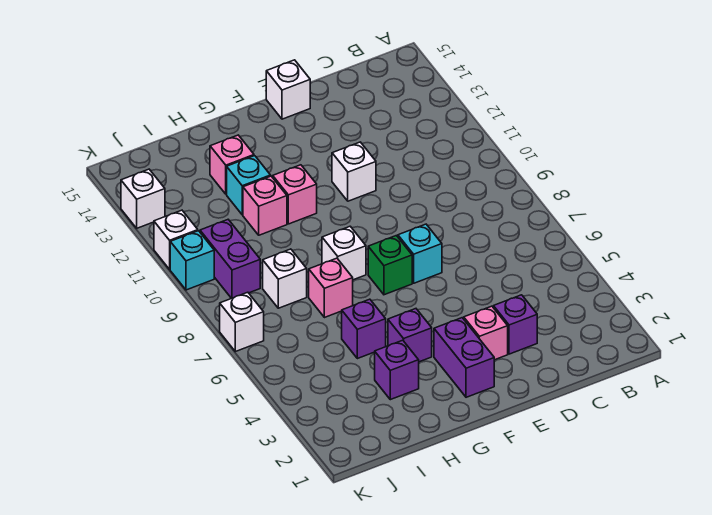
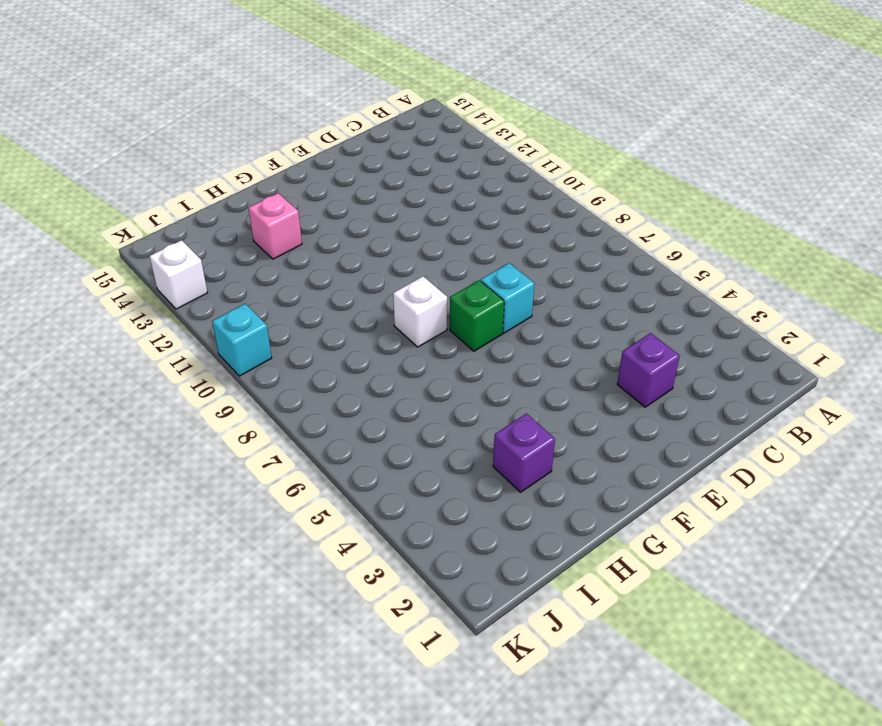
none -> pink brick E3 level 1
none -> white brick E11 level 1
none -> white brick E15 level 1

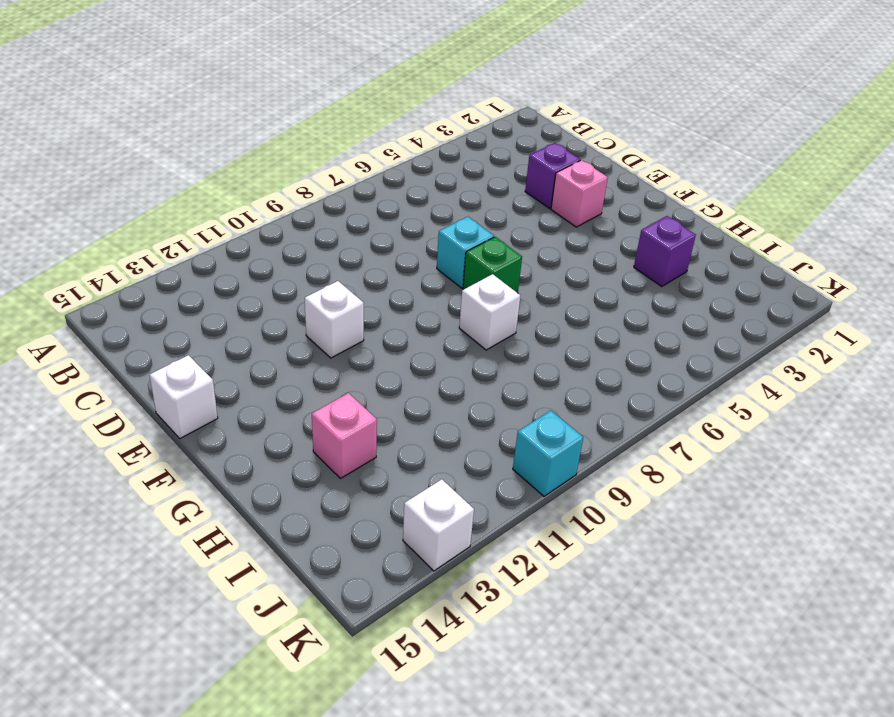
none -> purple brick F2:F3 level 1
none -> purple brick G4 level 1
none -> pink brick G11 level 1

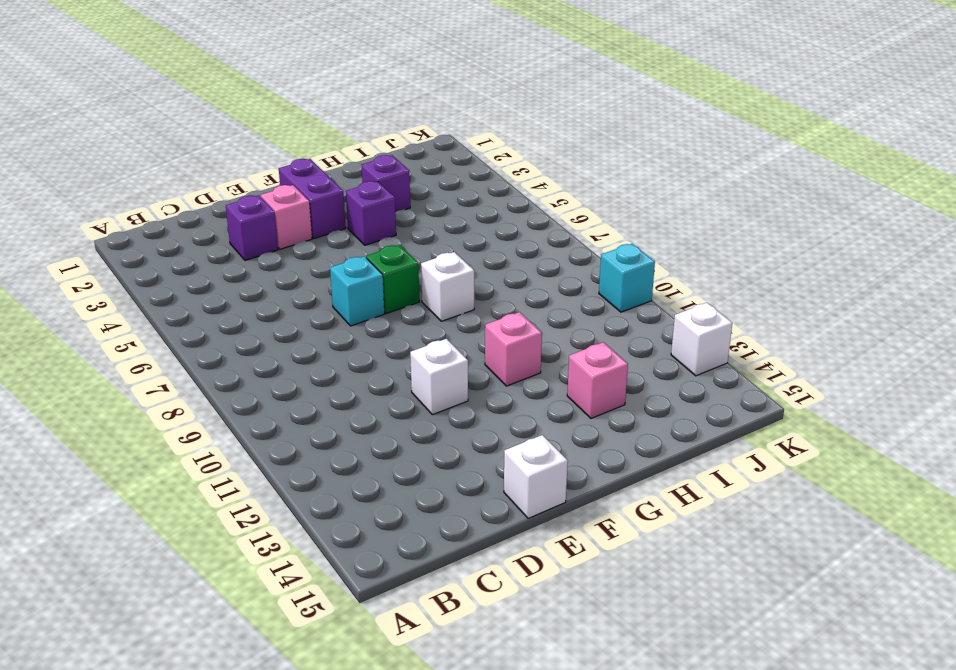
none -> purple brick H5 level 1
none -> pink brick H7 level 1
none -> pink brick H11 level 1

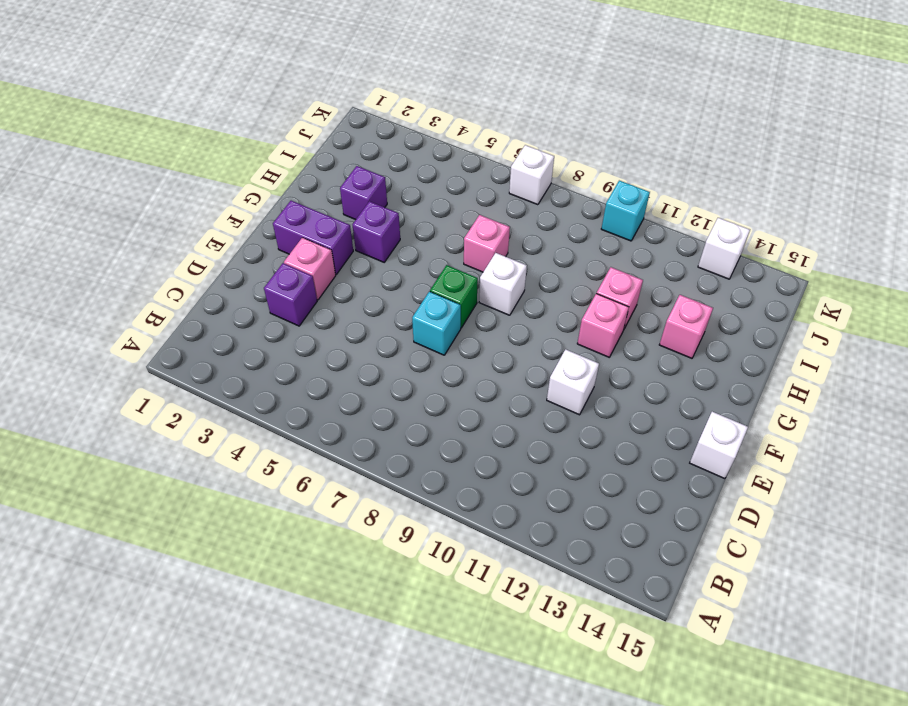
none -> purple brick H5 level 1
none -> cyan brick H12 level 1
none -> white brick I8 level 1

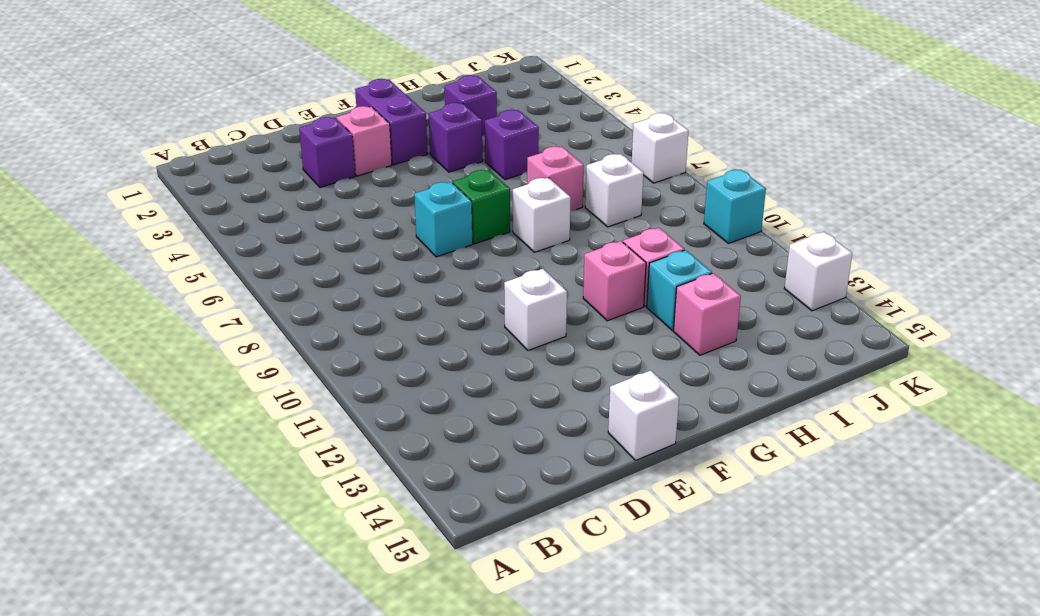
none -> purple brick J9:J10 level 1
none -> white brick K11 level 1

